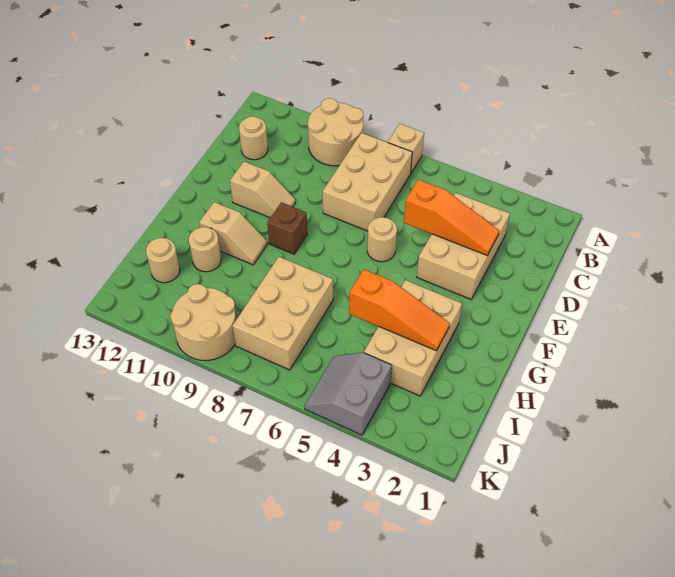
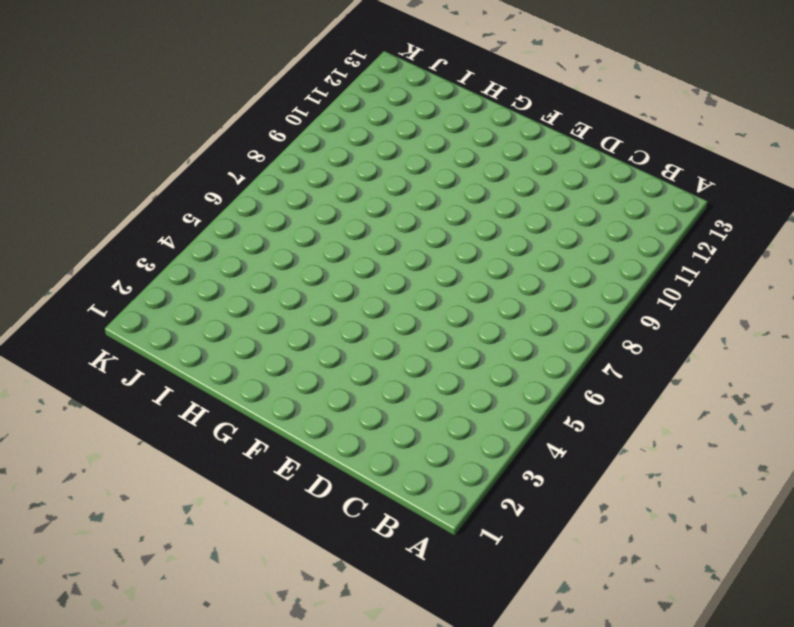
none -> tan brick A7 level 1
none -> tan round brick A9:B10 level 1
none -> tan brick B7:D8 level 1

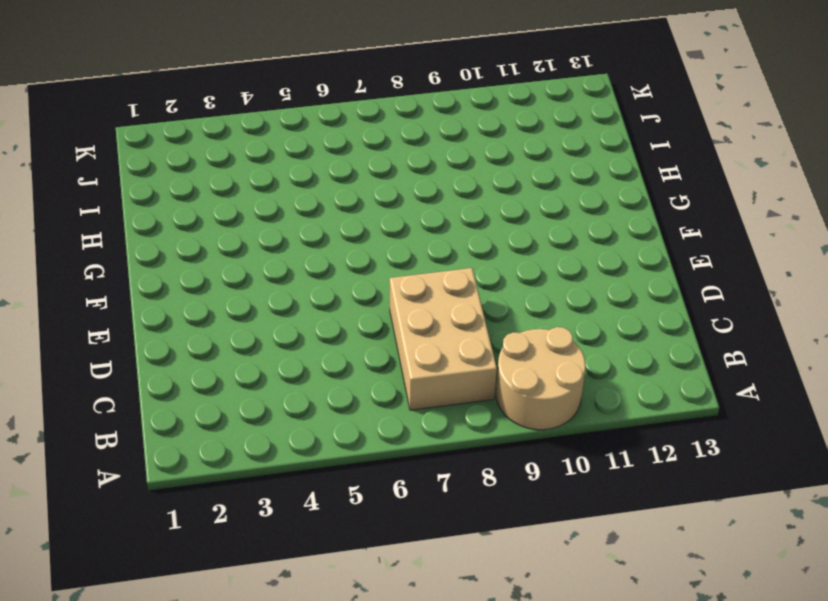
none -> tan brick A7 level 1
none -> tan brick C3:E4 level 1
none -> tan round brick C12 level 1

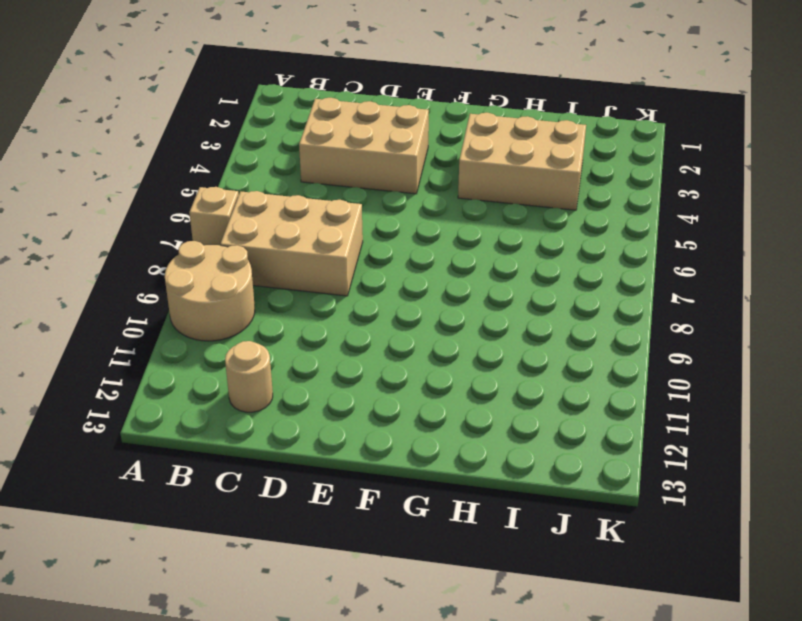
none -> tan round brick E6 level 1
none -> tan slope E10:E11 level 1 top 11
none -> brown brick F9 level 1

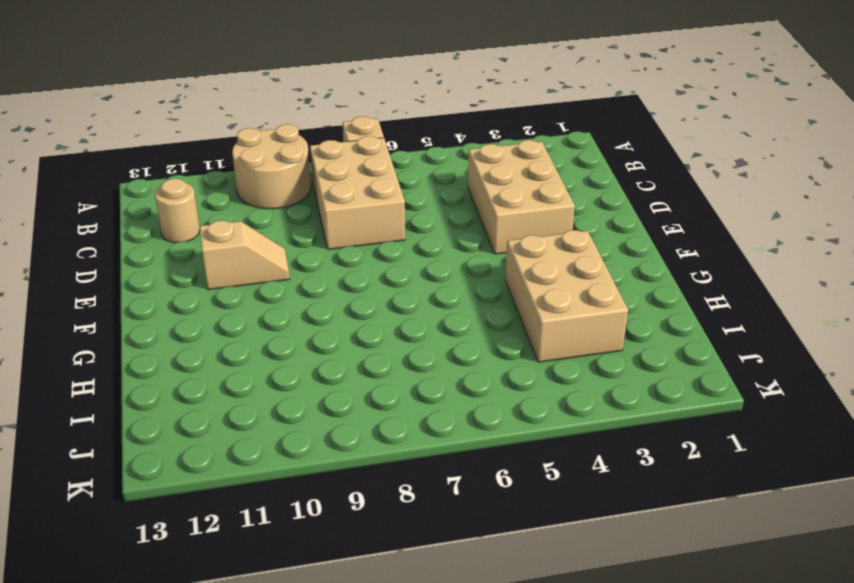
none -> tan round brick E6 level 1
none -> brown brick F9 level 1
none -> tan slope G10:G11 level 1 top 11

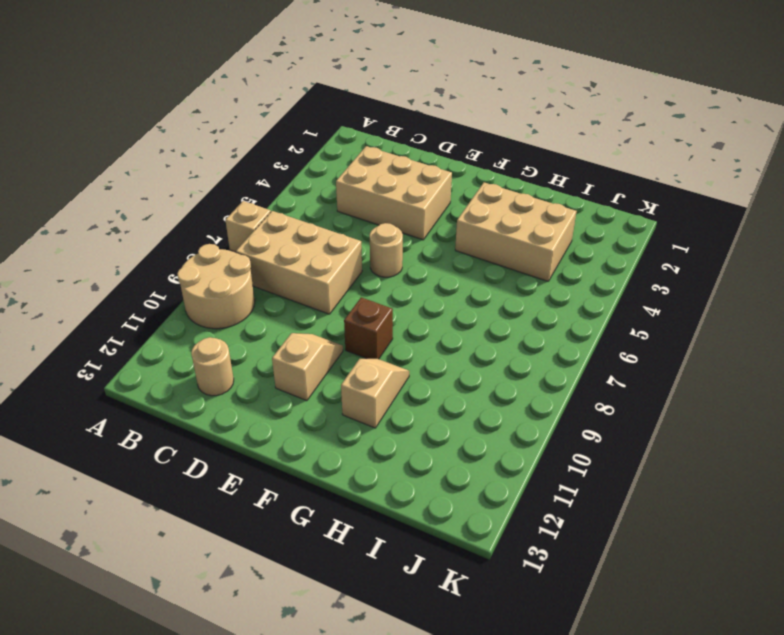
none -> tan brick H7:J8 level 1
none -> tan round brick H11 level 1
none -> tan round brick I12 level 1

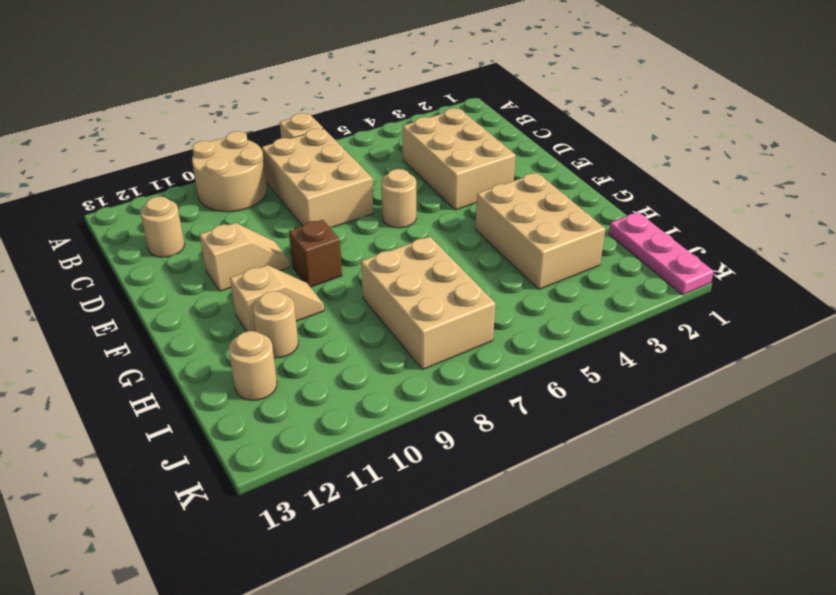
pink plate I1:K1 level 1 -> none
none -> grey slope J4:K5 level 1 top 4
none -> tan round brick J9:K10 level 1
none -> orange slope D3:D5 level 2 top 5

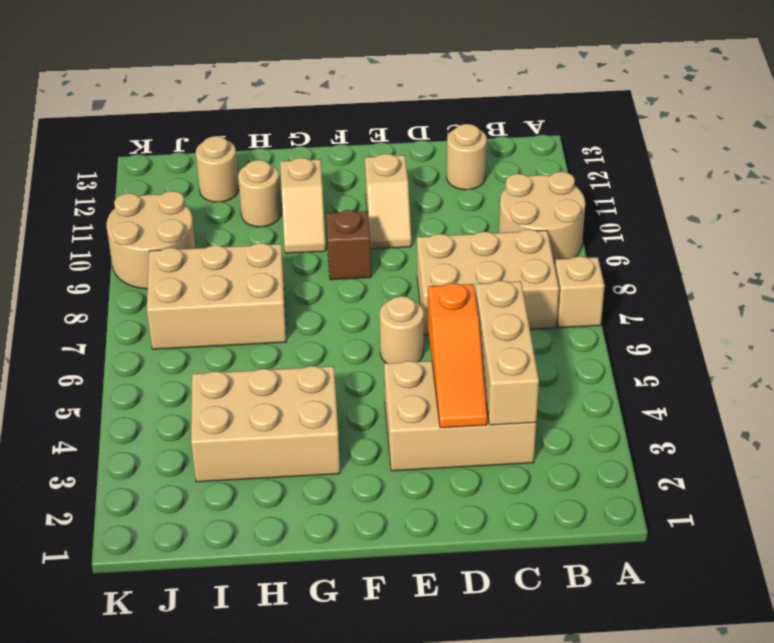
tan brick C3:C5 level 2 -> none
none -> grey slope J4:K5 level 1 top 4
none -> orange slope H3:H5 level 2 top 5

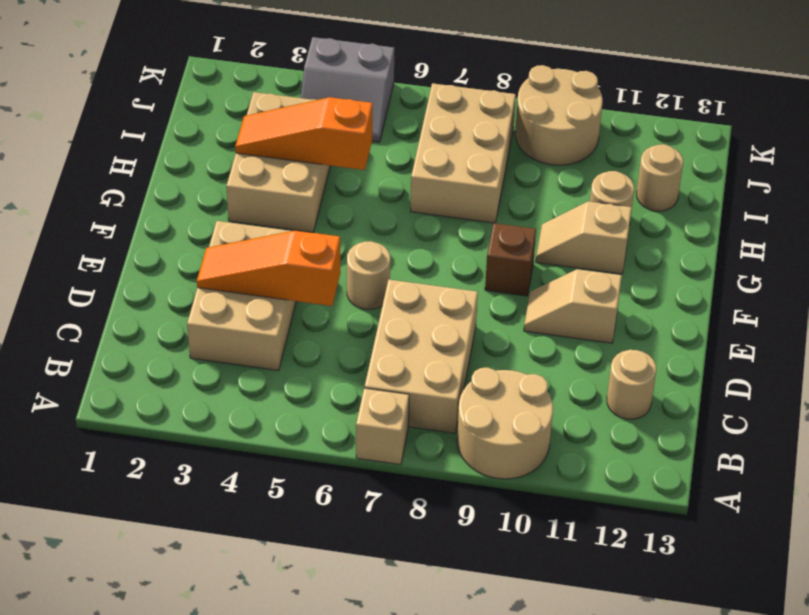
grey slope J4:K5 level 1 top K -> grey slope J4:K5 level 1 top 4

